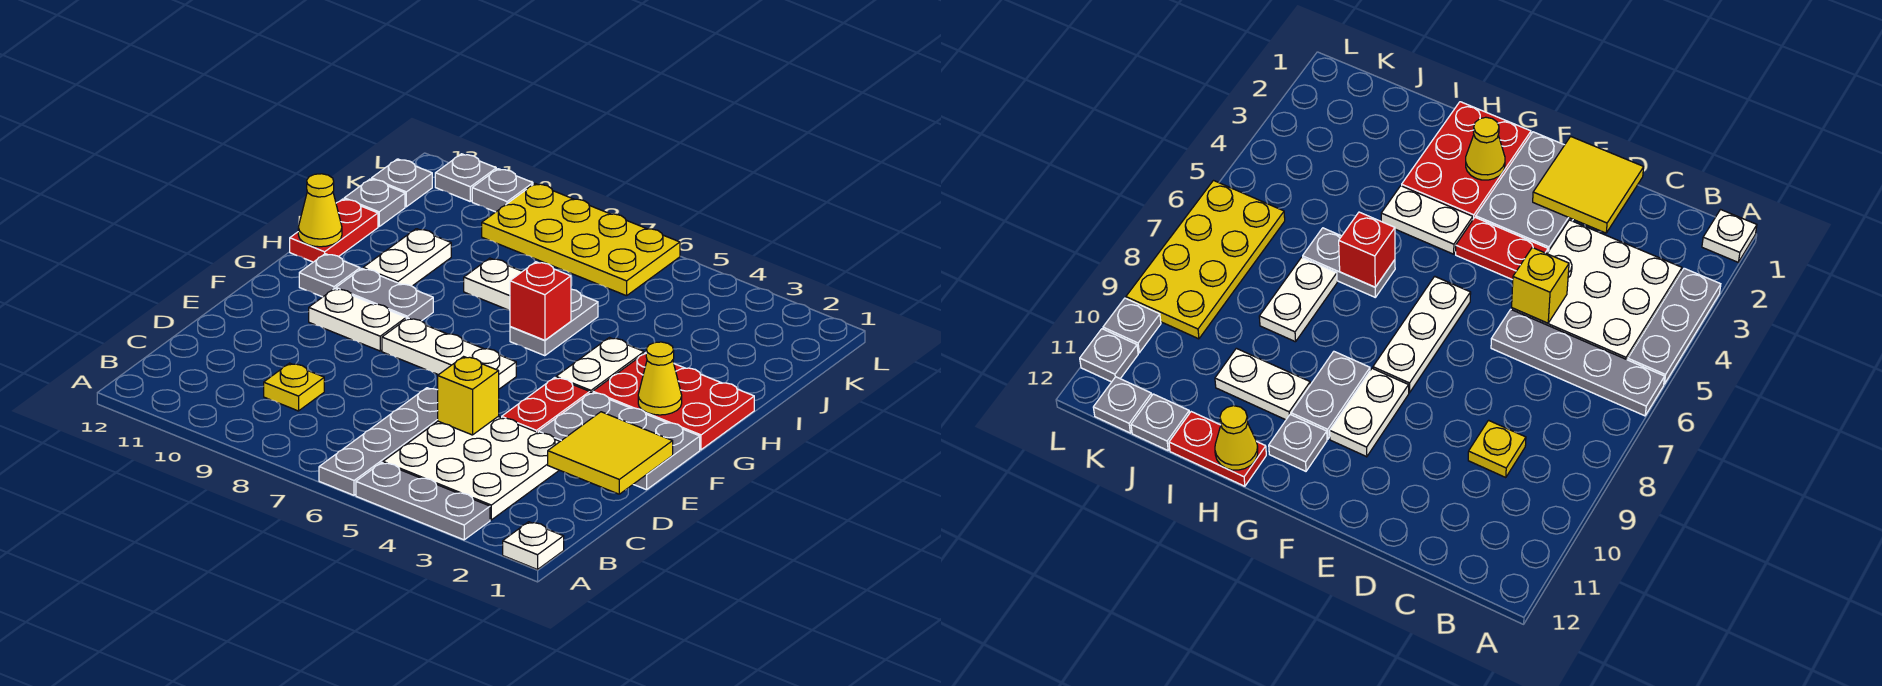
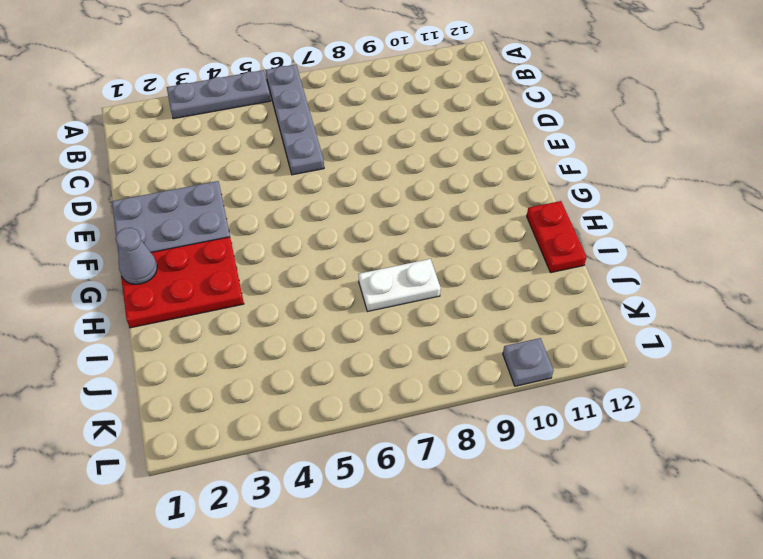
grey cone G1 level 2 -> none
none -> white plate A1 level 1
none -> white plate B3:D5 level 1
none -> yellow plate C9 level 1

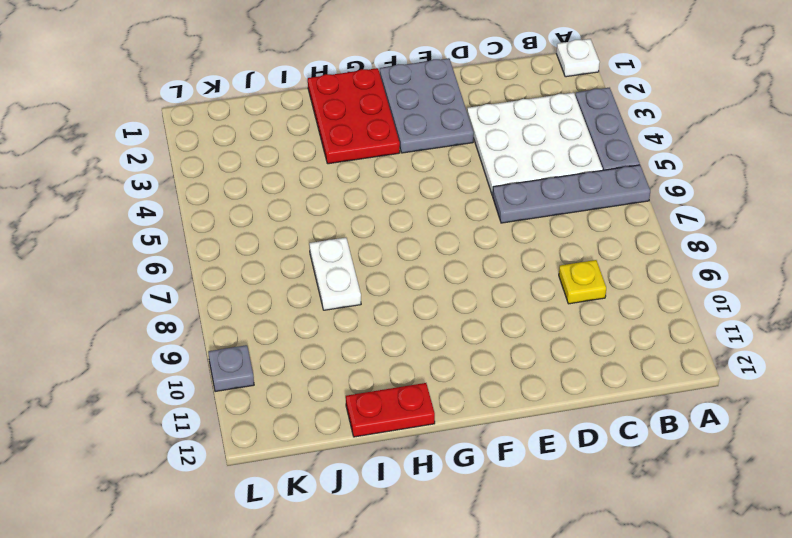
none -> red plate E4:F4 level 1
none -> white plate F6:F8 level 1
none -> white plate F9:F10 level 1

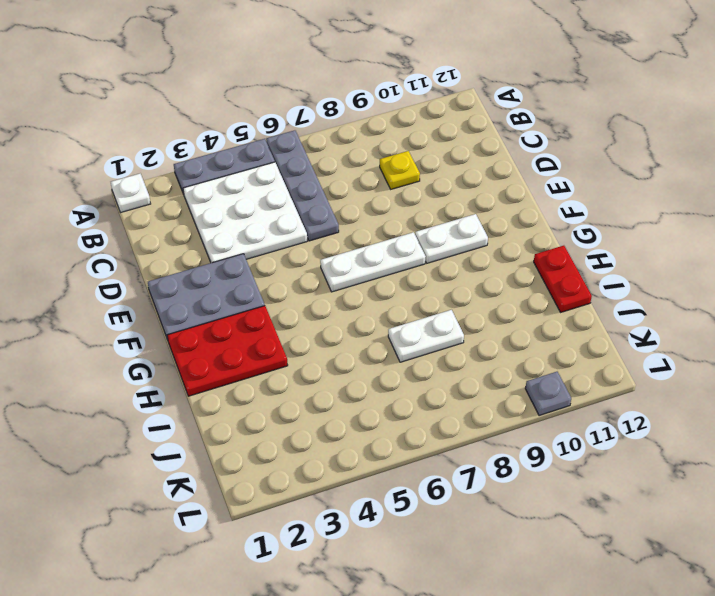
none -> red plate E4:F4 level 1
none -> white plate G4:H4 level 1
none -> grey plate G9:G10 level 1

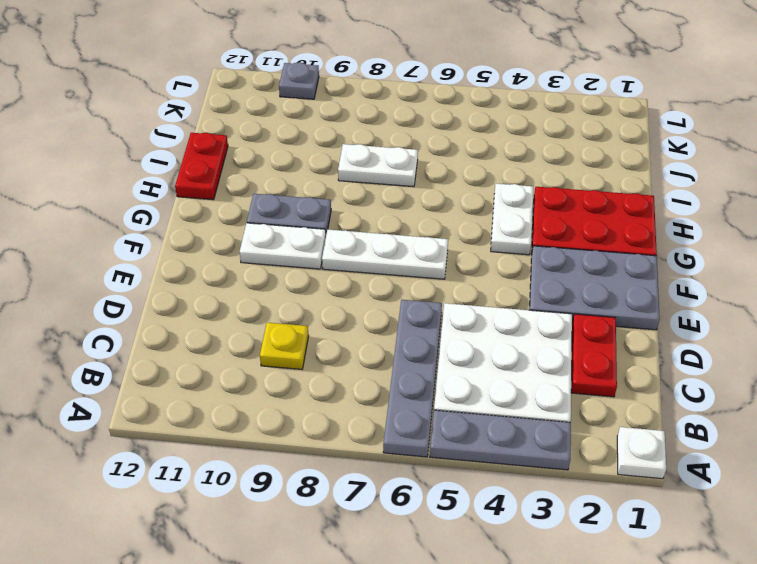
red plate C2:D2 level 1 -> red plate E4:F4 level 1
none -> grey plate G11 level 1
none -> grey plate H6:I6 level 1
none -> white plate H10:I10 level 1

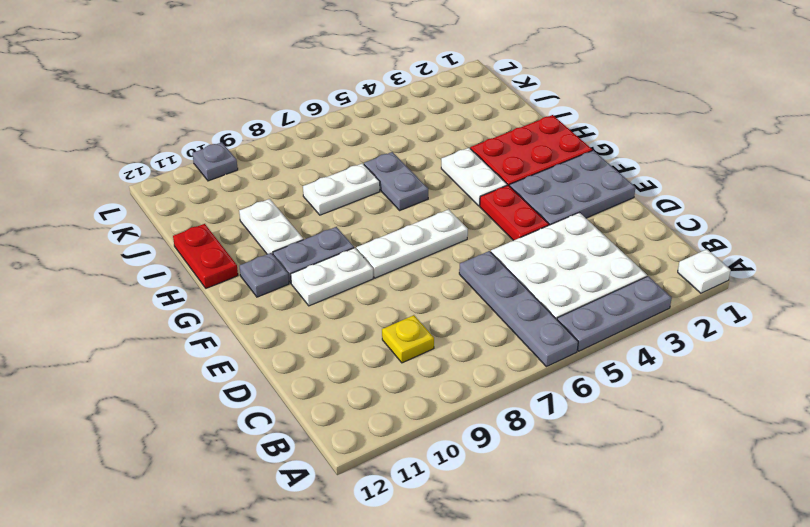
none -> grey plate J12 level 1
none -> yellow plate K6:L9 level 1
none -> grey plate K12 level 1

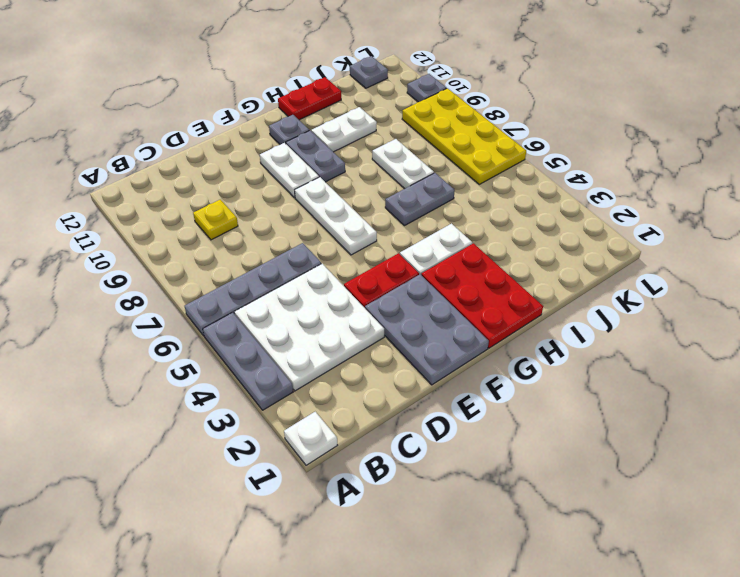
none -> grey plate J12 level 1
none -> grey plate L11 level 1
none -> yellow tile D1:E2 level 2

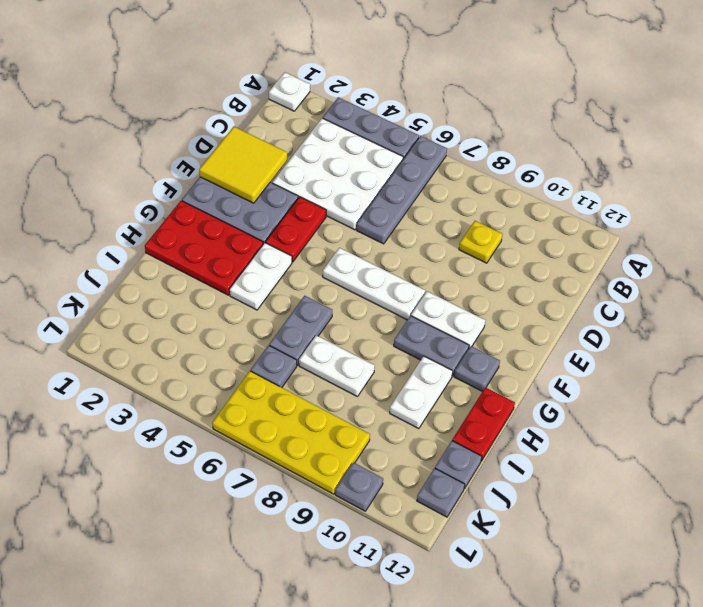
grey plate J6 level 1 -> grey plate L11 level 1
none -> yellow brick D5 level 2
none -> yellow cone G2 level 2
none -> red brick H6 level 2

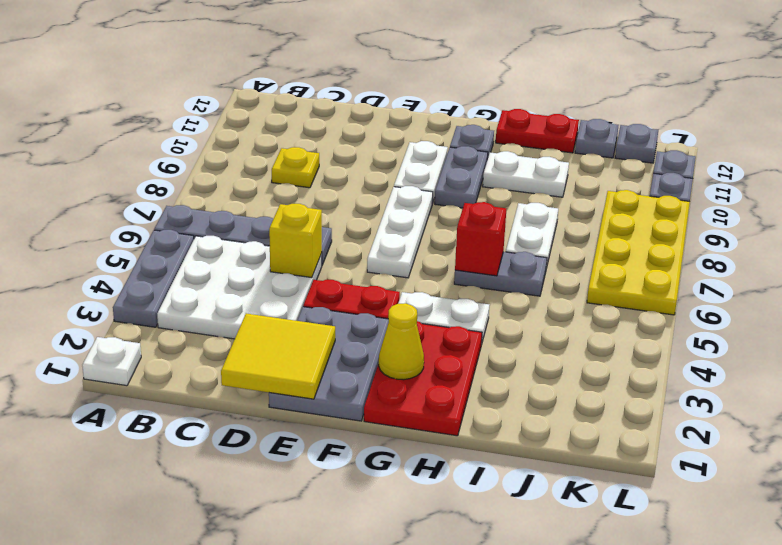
none -> yellow cone H12 level 2

